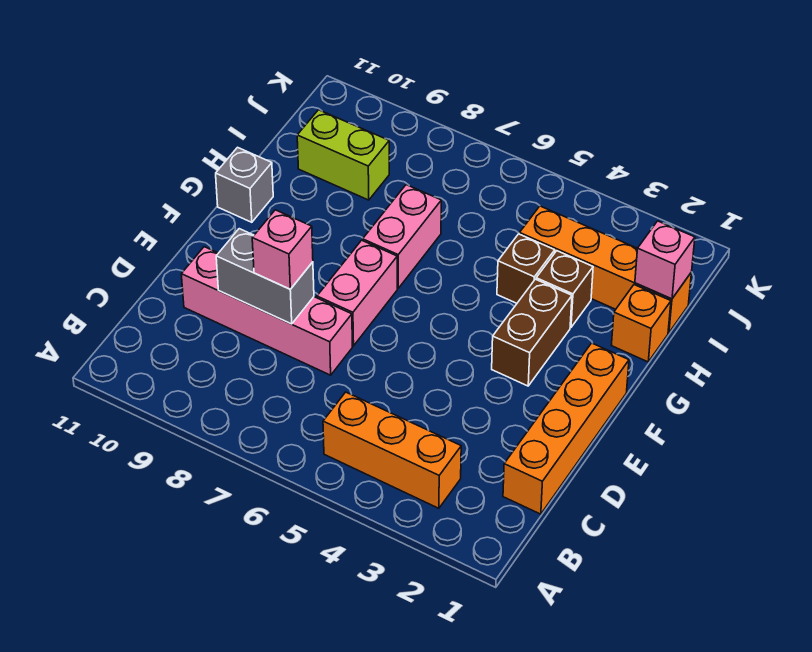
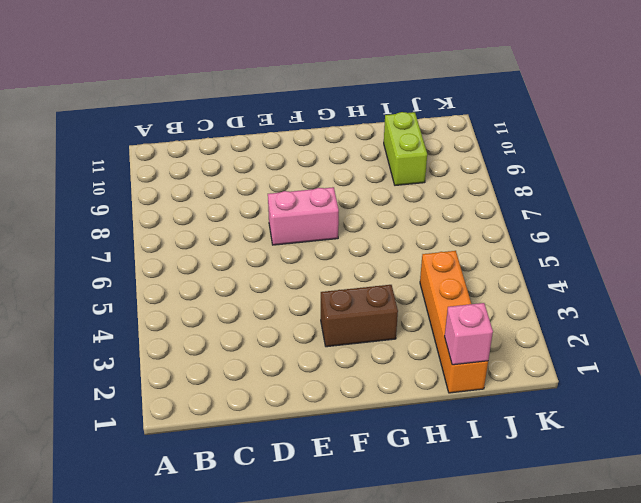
none -> orange brick B3:B5 level 1
none -> orange brick C1:F1 level 1
none -> pink brick D7:D10 level 1

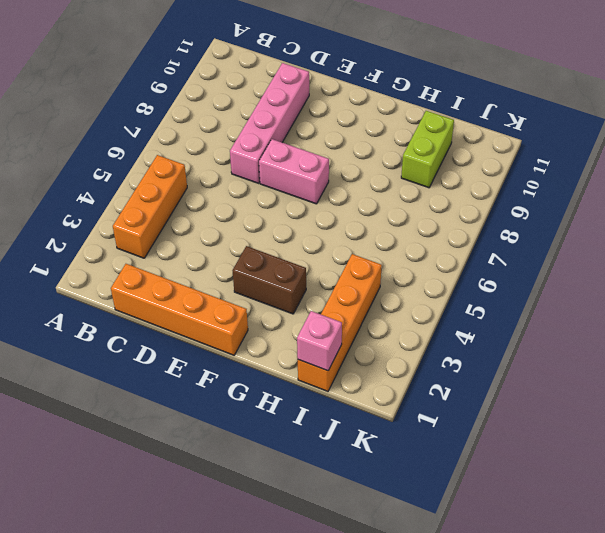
none -> pink brick G7:H7 level 1
none -> grey brick G11 level 1
none -> orange brick H1 level 1

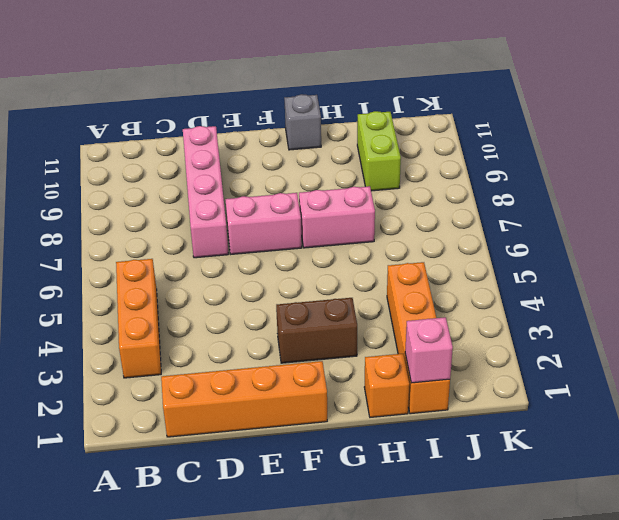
none -> brown brick H3 level 1
none -> brown brick H4 level 1
none -> grey brick D8:D9 level 2

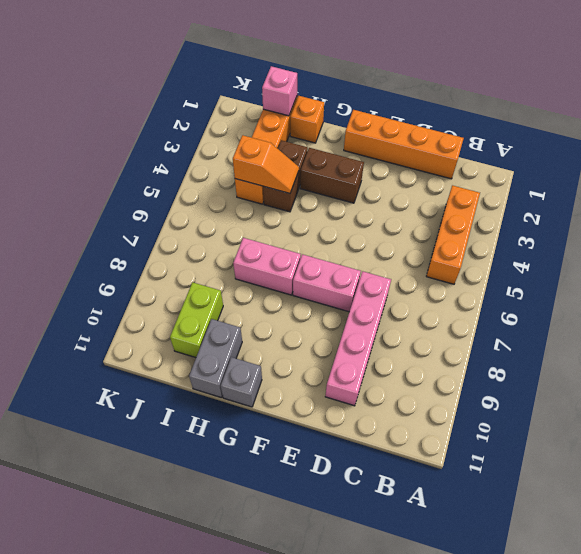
orange slope H4:I4 level 2 top I -> none
grey brick H10:H11 level 1 -> grey brick D8:D9 level 2
none -> pink brick D8 level 3

